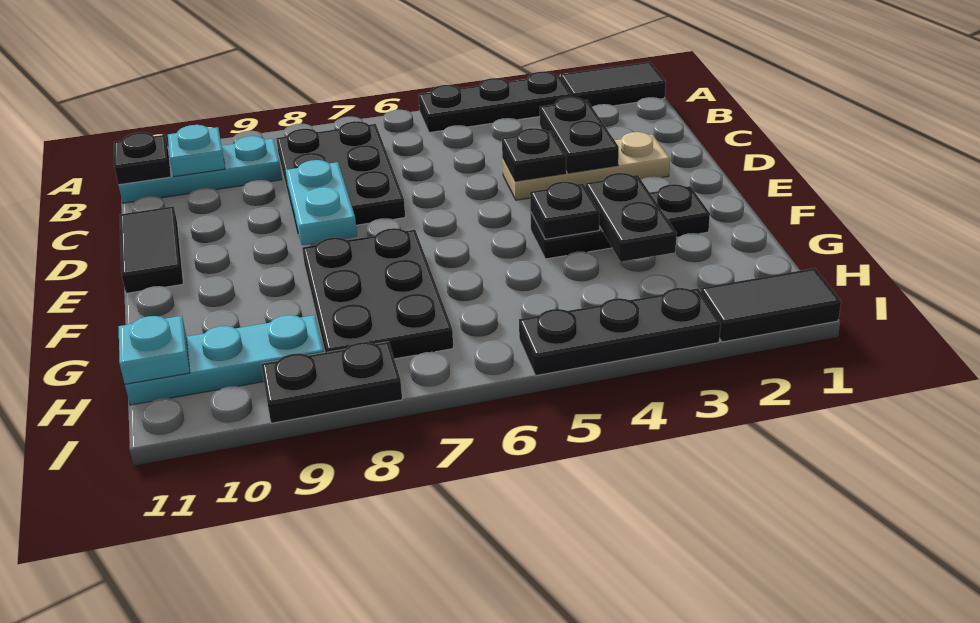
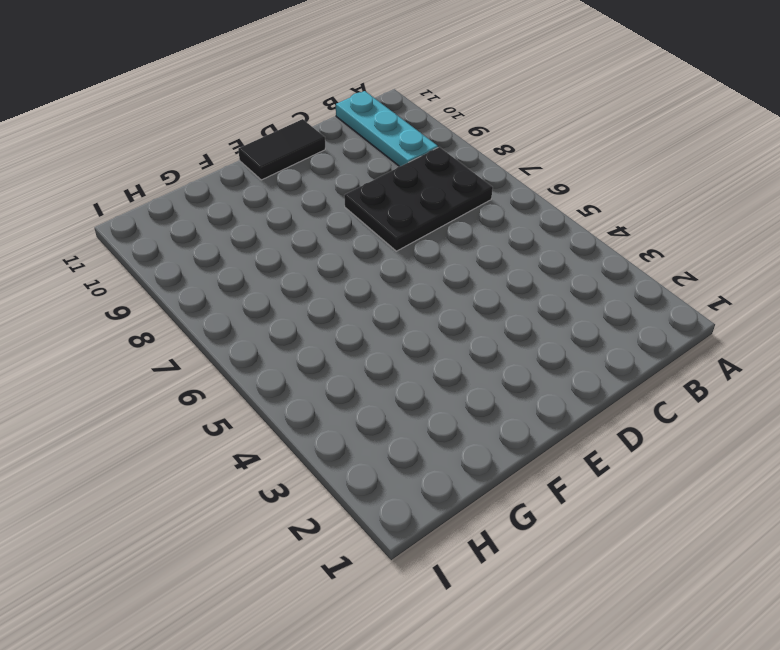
none -> black tile A1:A2 level 1
none -> black plate A3:A5 level 1
none -> tan plate D2:D4 level 1

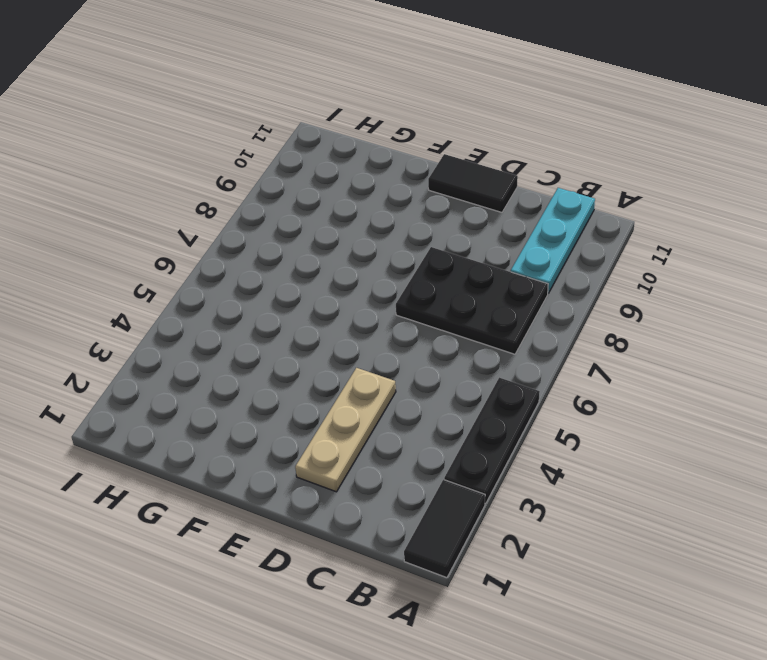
none -> black plate F2:F4 level 1
none -> black plate F7:H8 level 1
none -> cyan plate H9:H11 level 1

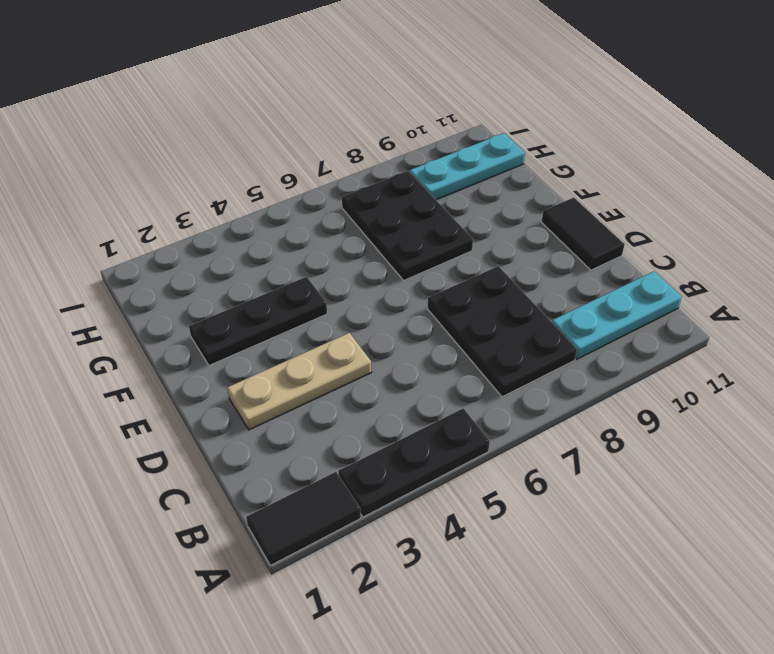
none -> black tile I1:I2 level 1
none -> black plate I3:I5 level 1
none -> black plate I8:I9 level 1

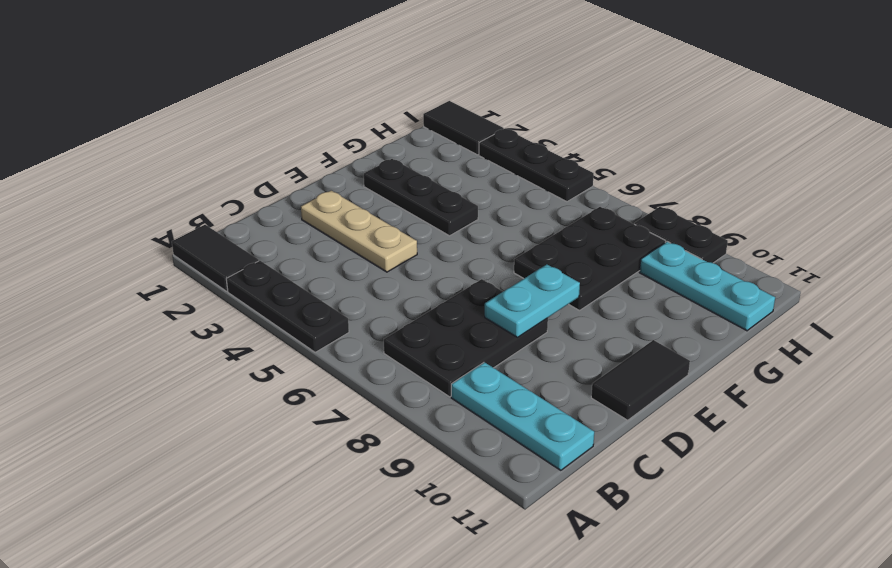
none -> cyan plate B10 level 2
none -> black plate B11 level 2
none -> black plate C3:D3 level 2

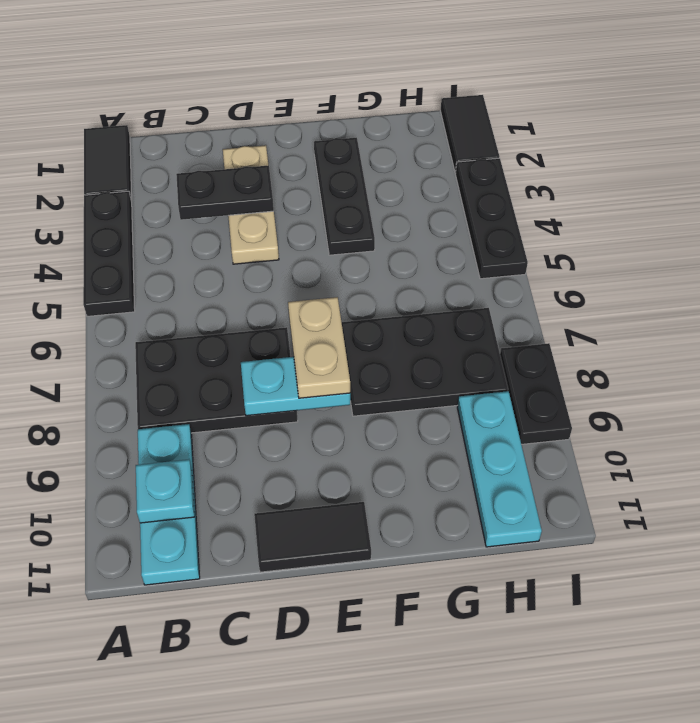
tan plate E7:E8 level 3 -> none
none -> black plate B11 level 2
none -> black plate D4 level 2
none -> black plate F3:G3 level 2

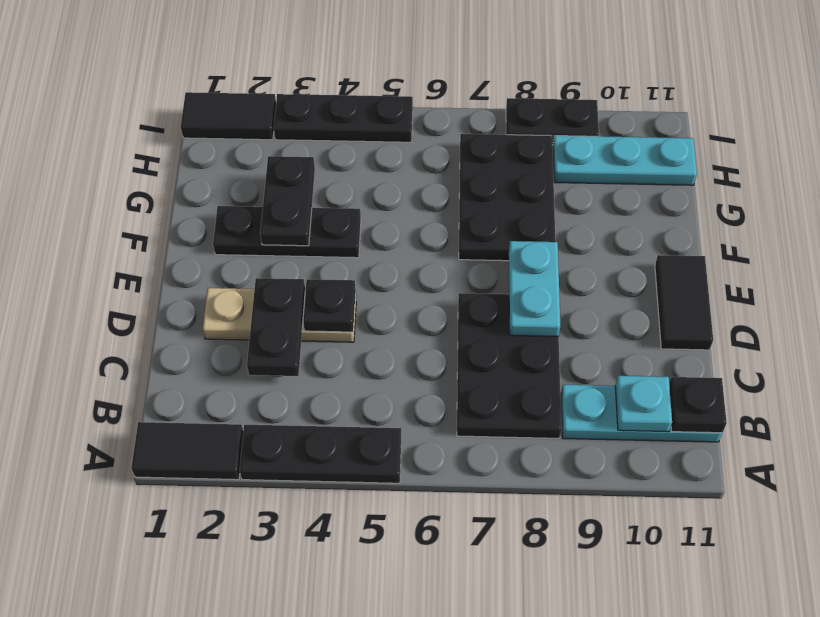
none -> black plate F4 level 2
none -> cyan plate H11 level 2

